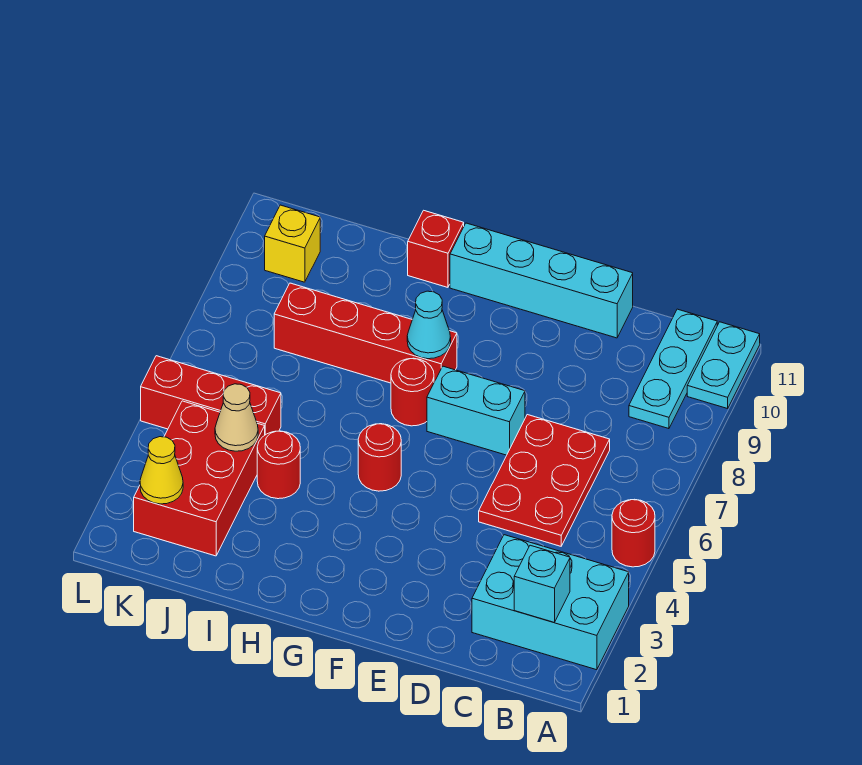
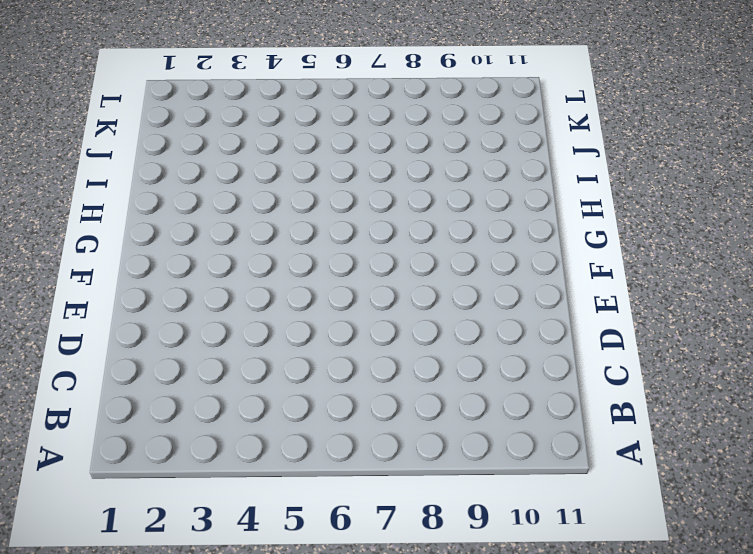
none -> cyan brick A2:C3 level 1
none -> red round brick A5 level 1
none -> cyan plate A10:A11 level 1

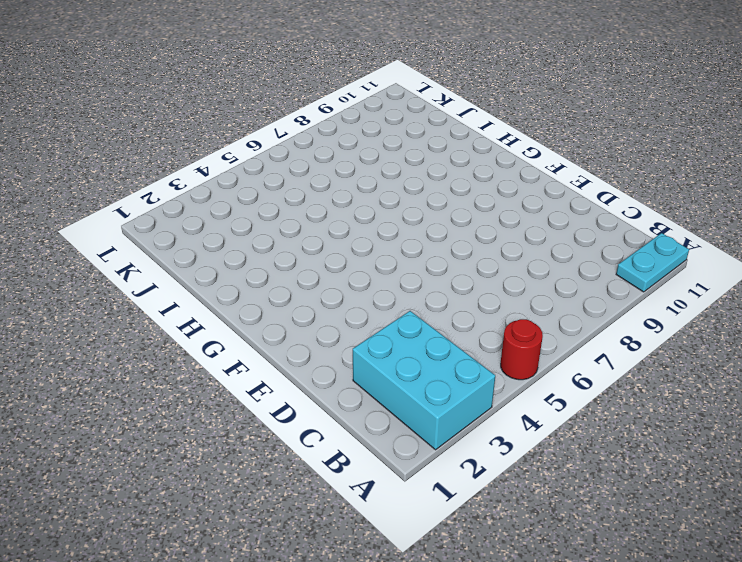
none -> cyan plate B9:B11 level 1
none -> red plate C5:D7 level 1
none -> cyan brick D11:G11 level 1

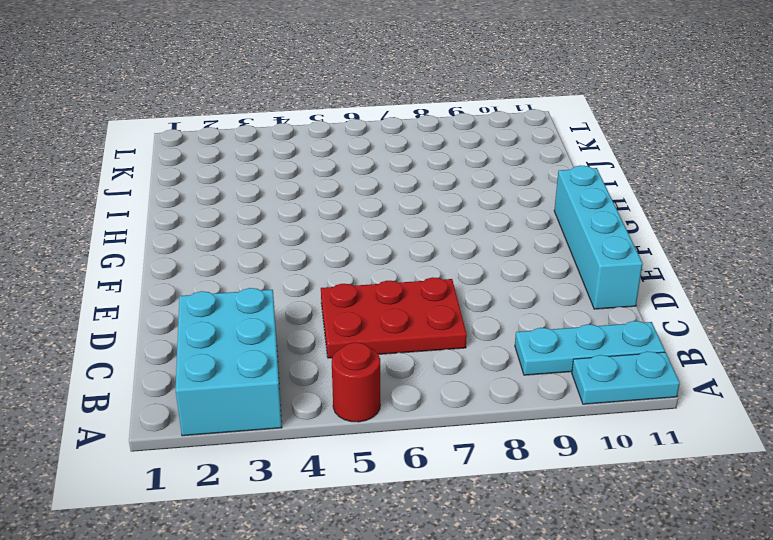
none -> cyan brick E7:F7 level 1
none -> red round brick G5 level 1
none -> red round brick G7 level 1

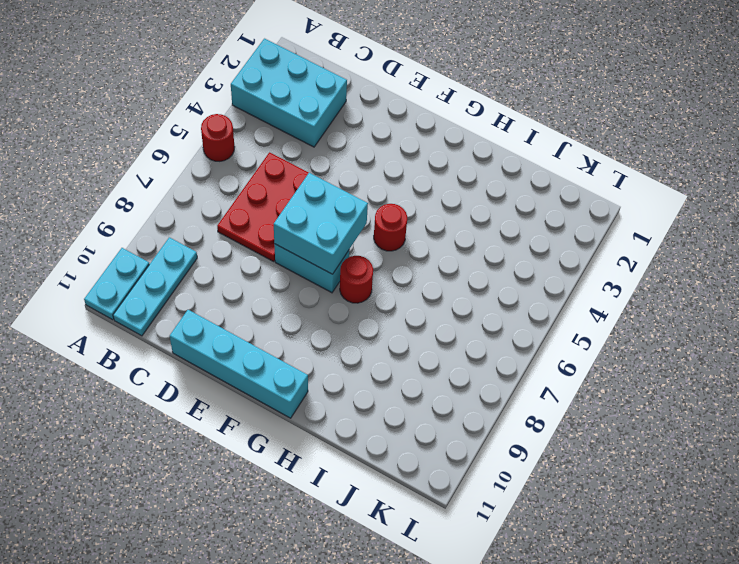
cyan brick E6:F7 level 2 -> none
none -> red brick G8:J8 level 1
none -> red brick H11 level 1
none -> red round brick I4 level 1

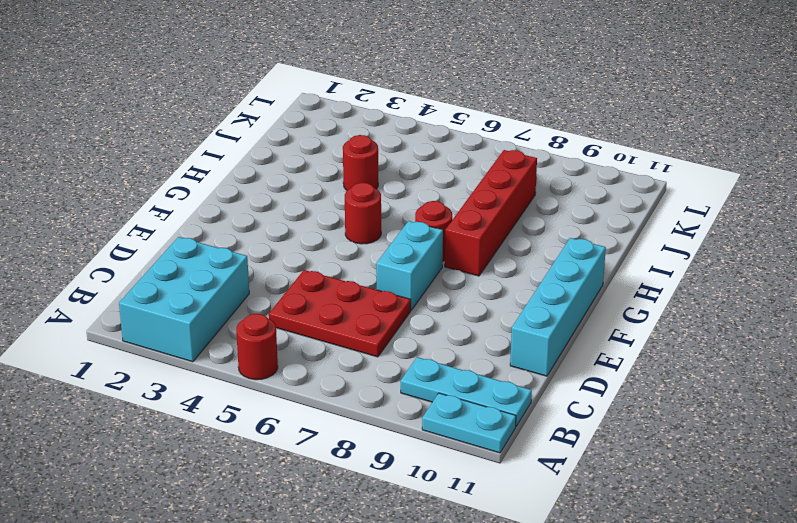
none -> red brick H11 level 1
none -> red brick J2:K4 level 1
none -> red brick J5:L5 level 1

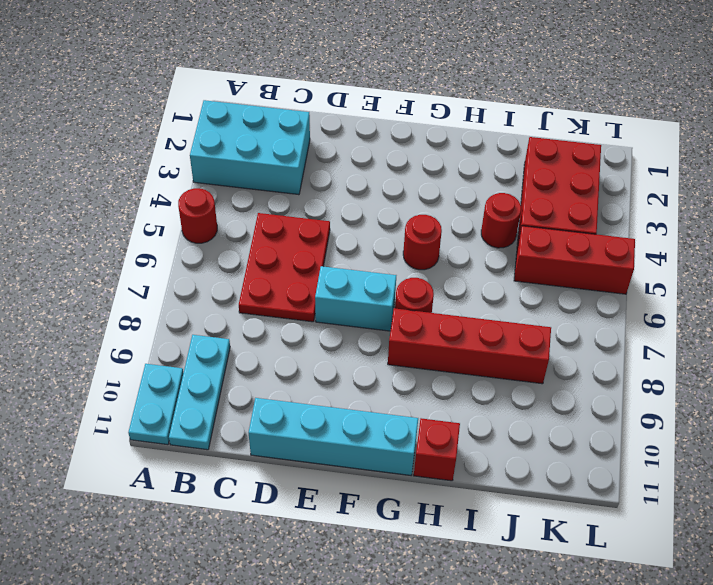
none -> yellow brick K10 level 1
none -> cyan brick B2 level 2
none -> cyan cone G8 level 2

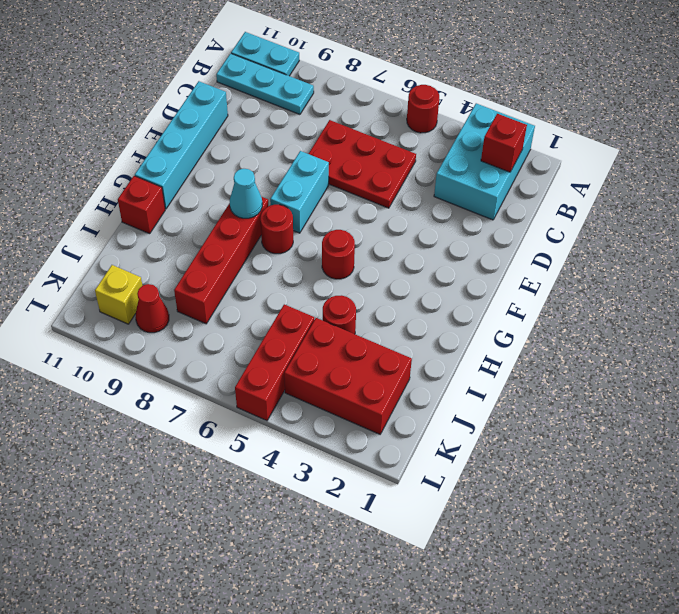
red brick B2 level 2 -> cyan brick B2 level 2
red cone K9 level 1 -> none
none -> tan cone J4 level 2
none -> yellow cone K2 level 2

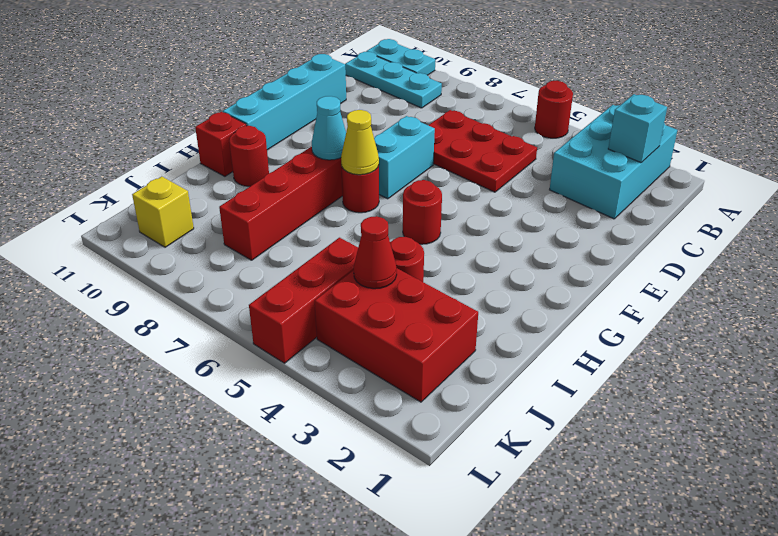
yellow cone G7 level 2 -> yellow cone K2 level 2
red round brick H10 level 1 -> none
red cone J4 level 2 -> tan cone J4 level 2

